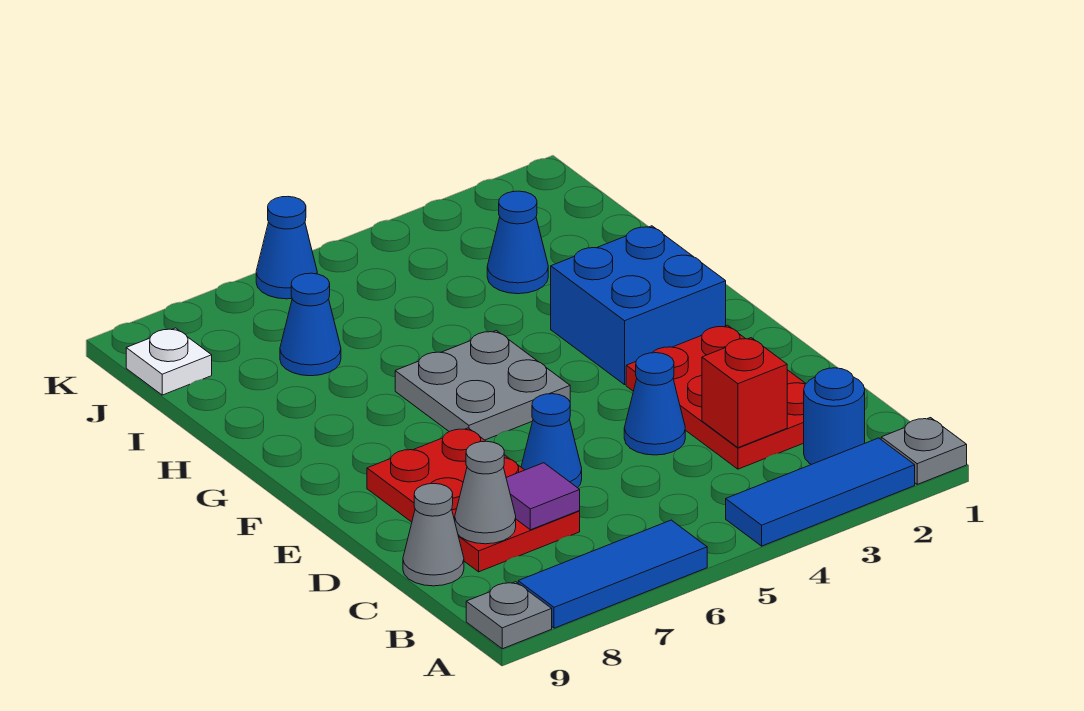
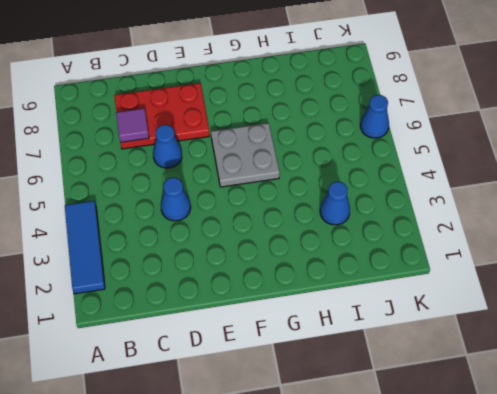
none -> grey plate A1 level 1
none -> blue tile A6:A8 level 1
none -> grey plate A9 level 1

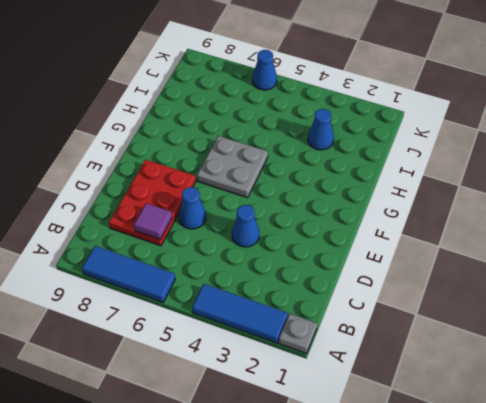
none -> grey plate A9 level 1
none -> blue round brick B2 level 1
none -> red plate C2:E3 level 1

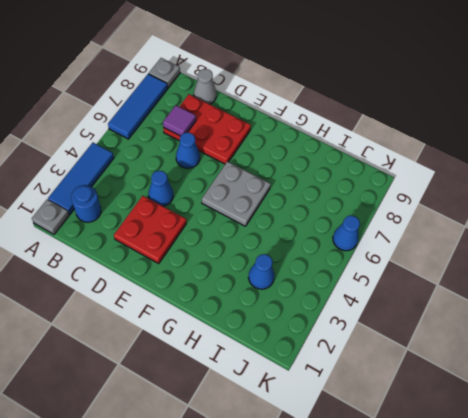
red plate D2:E3 level 1 -> red plate C2:E3 level 1
none -> blue brick F2:G3 level 1
none -> blue cone I7 level 1
none -> white plate J9 level 1

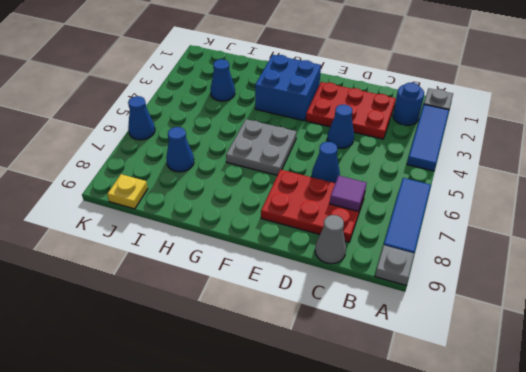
yellow plate J9 level 1 -> white plate J9 level 1
none -> red brick C3 level 2
none -> grey cone C8 level 2

